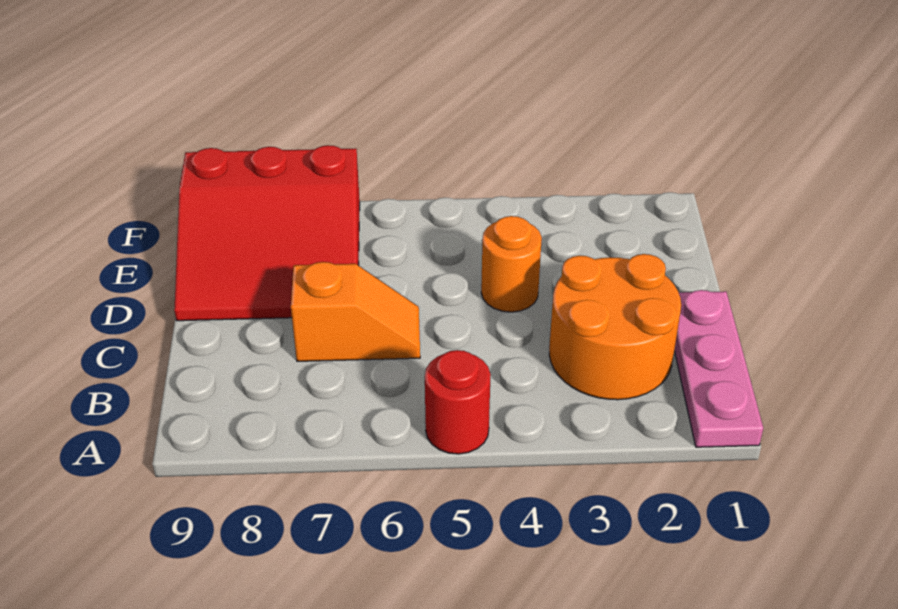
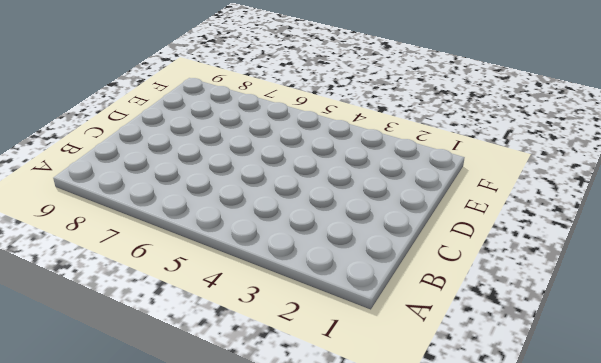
none -> pink plate A1:C1 level 1
none -> red round brick A5 level 1

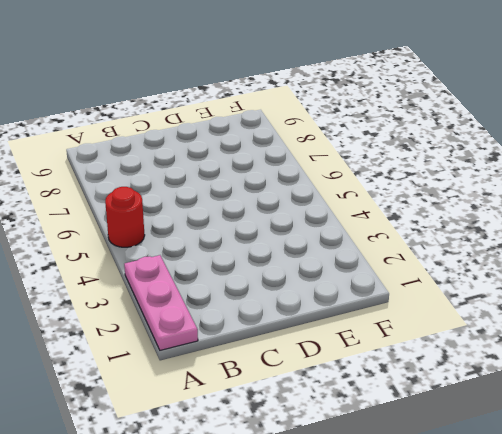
pink plate A1:A3 level 1 -> pink plate A1:C1 level 1
none -> orange round brick B2:C3 level 1
none -> orange slope C6:C7 level 1 top 7

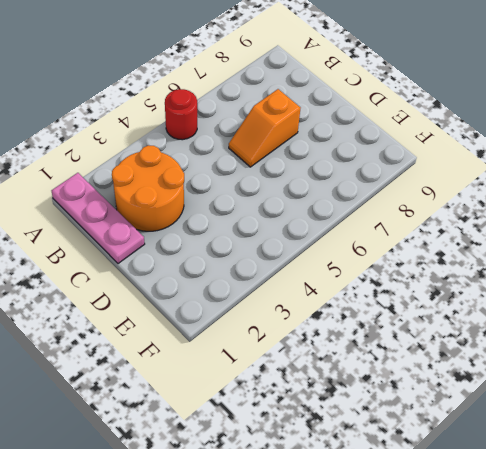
none -> orange round brick D4 level 1
none -> red slope D7:F9 level 1 top F

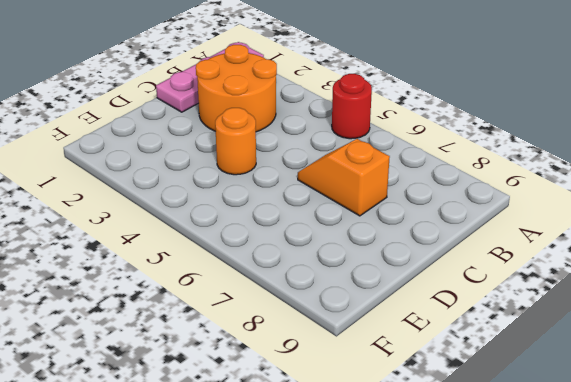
none -> red slope D7:F9 level 1 top F

